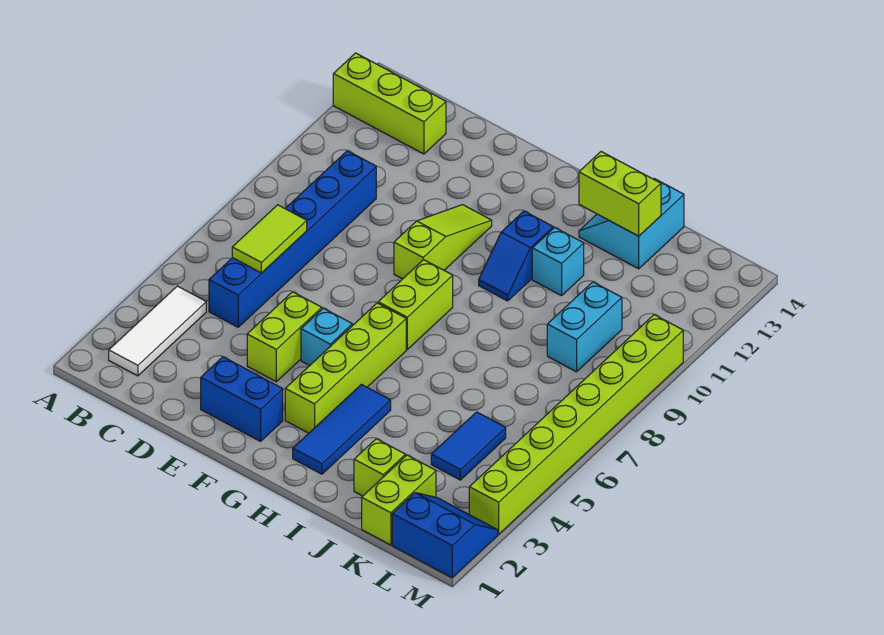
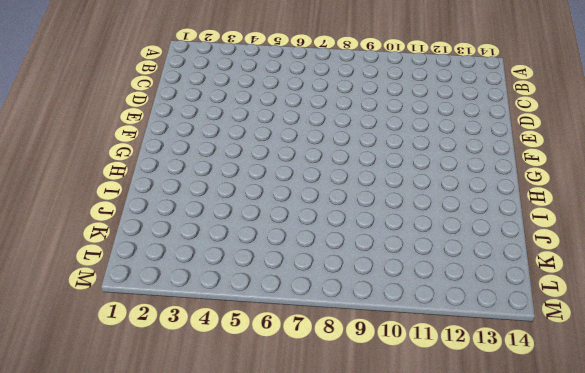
none -> lime brick A13:C13 level 1
none -> white tile B2:B4 level 1
none -> blue brick C5:C10 level 1

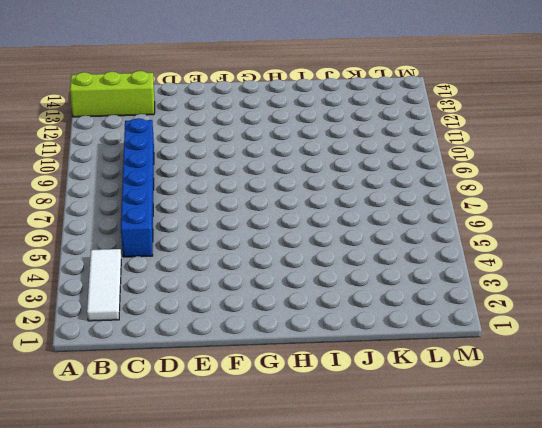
none -> blue brick E2:F2 level 1
none -> lime brick E4:E5 level 1
none -> cyan brick F5 level 1

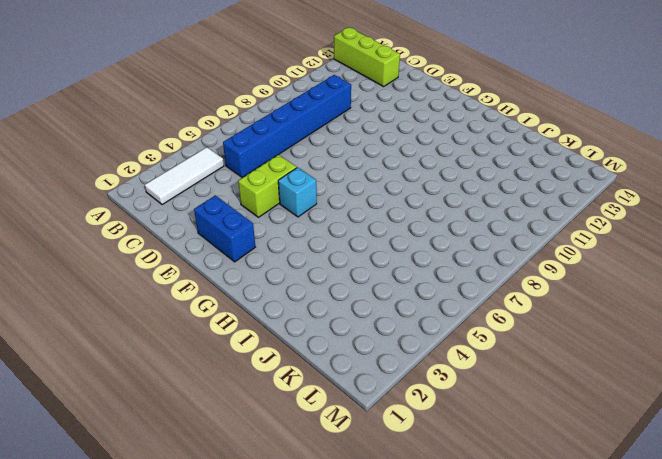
none -> lime slope F9:F11 level 1 top 9
none -> lime brick G3:G6 level 1
none -> lime brick G7:G8 level 1

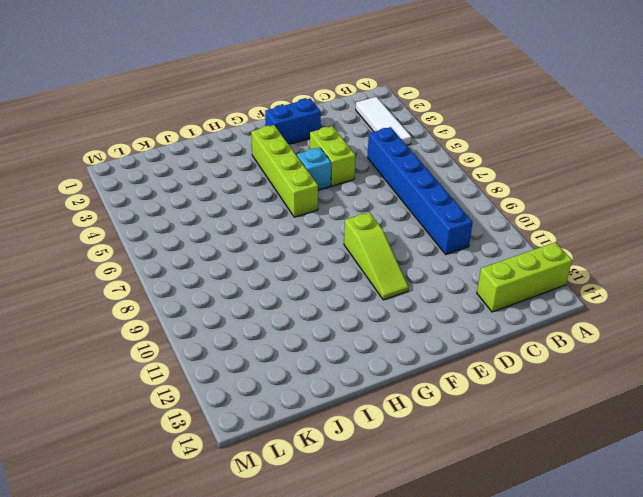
none -> lime brick G7:G8 level 1
none -> blue tile H2:H4 level 1
none -> blue slope H10:H11 level 1 top 11

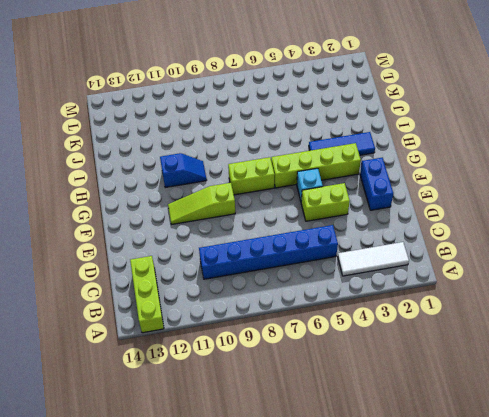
none -> cyan brick I11 level 1
none -> cyan slope I13:J14 level 1 top J
none -> lime brick J2 level 1

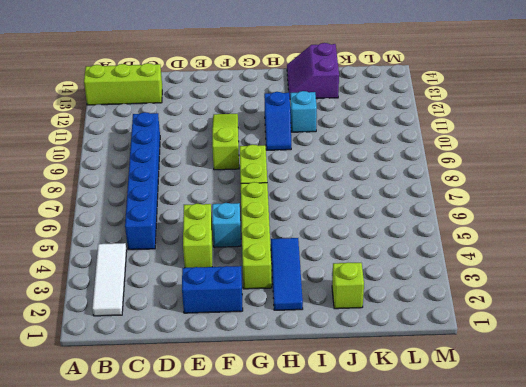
purple slope I13:J14 level 1 top J -> cyan slope I13:J14 level 1 top J
none -> lime brick K1:K2 level 1
none -> blue tile K4:K5 level 1
none -> cyan brick K9:K10 level 1

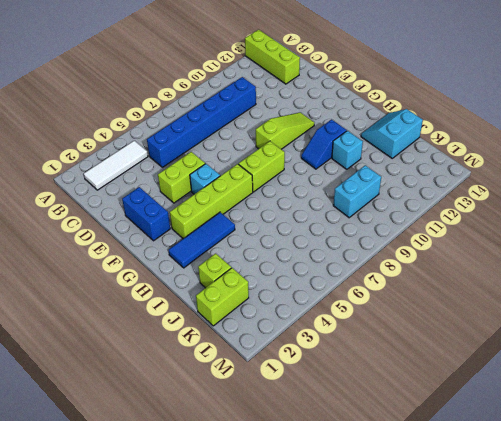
none -> blue tile K4:K5 level 1
none -> blue slope L1:M2 level 1 top 1
none -> lime brick M3:M10 level 1

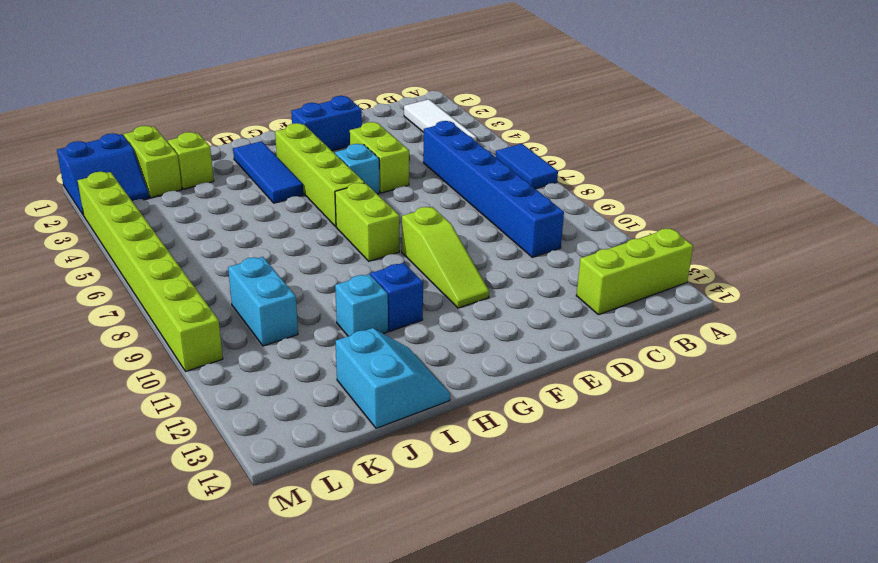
blue tile A6:A7 level 1 -> blue tile K4:K5 level 1
none -> lime tile C6:C7 level 2
none -> lime brick I13:J13 level 2

